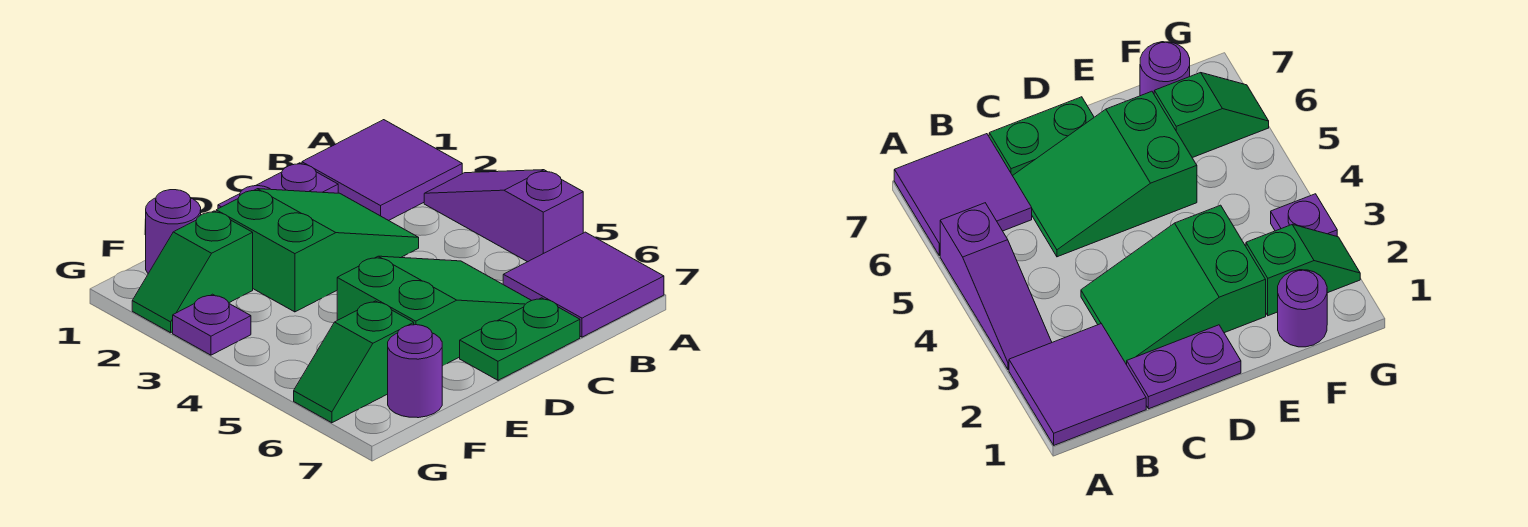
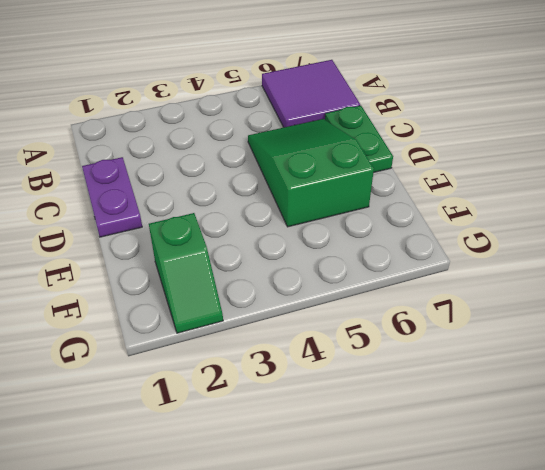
none -> purple tile A1:B2 level 1
none -> purple slope A3:A5 level 1 top 5
none -> green slope C2:E3 level 1 top E

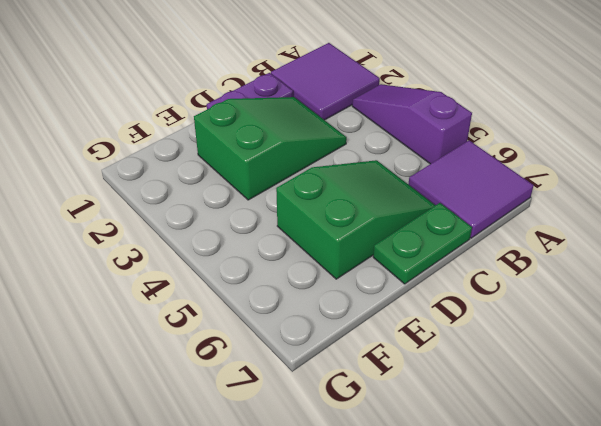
none -> purple round brick F1 level 1
none -> green slope F2:G2 level 1 top F
none -> green slope F6:G6 level 1 top F

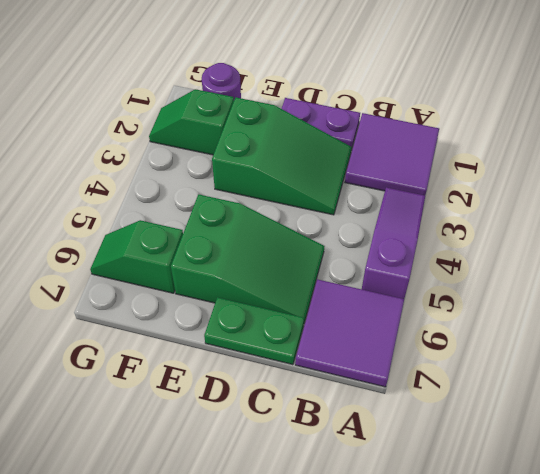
none -> purple round brick F7 level 1
none -> purple plate G3 level 1

